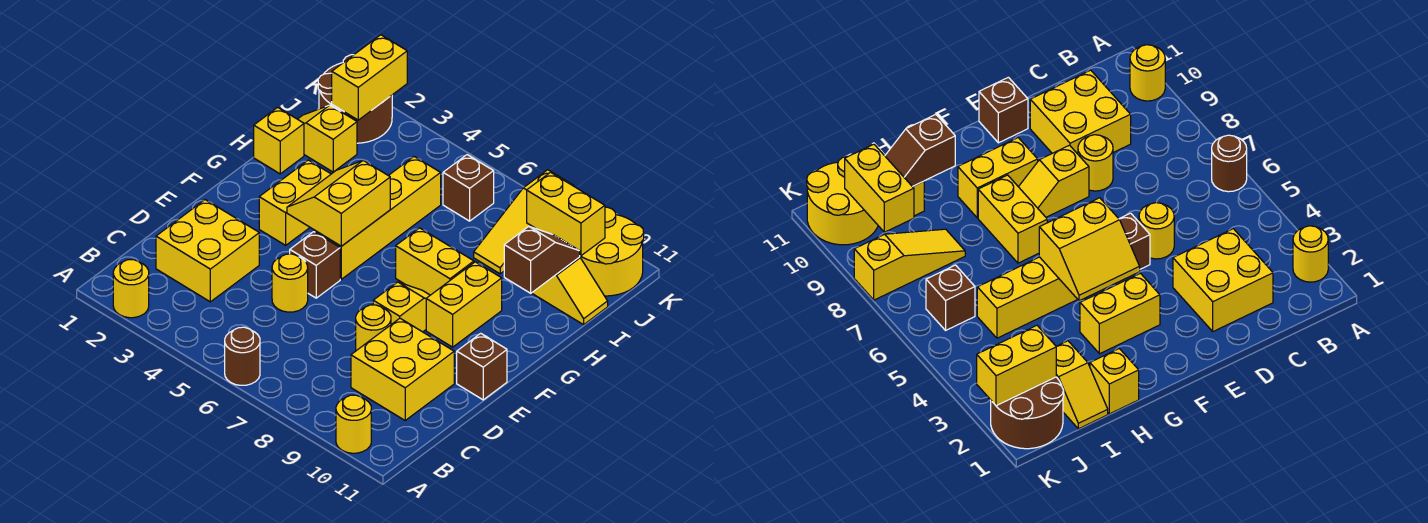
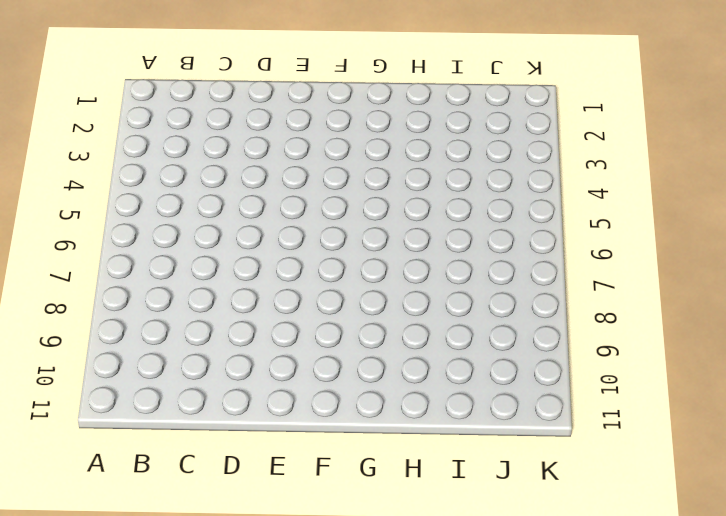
none -> yellow round brick A2 level 1
none -> brown round brick A6 level 1
none -> yellow round brick A10 level 1

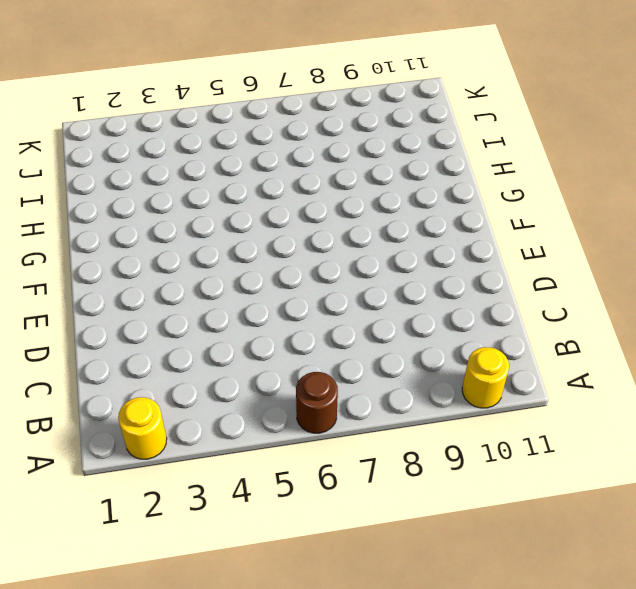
none -> yellow brick C2:D3 level 1
none -> yellow brick C9:D10 level 1
none -> yellow round brick D5 level 1

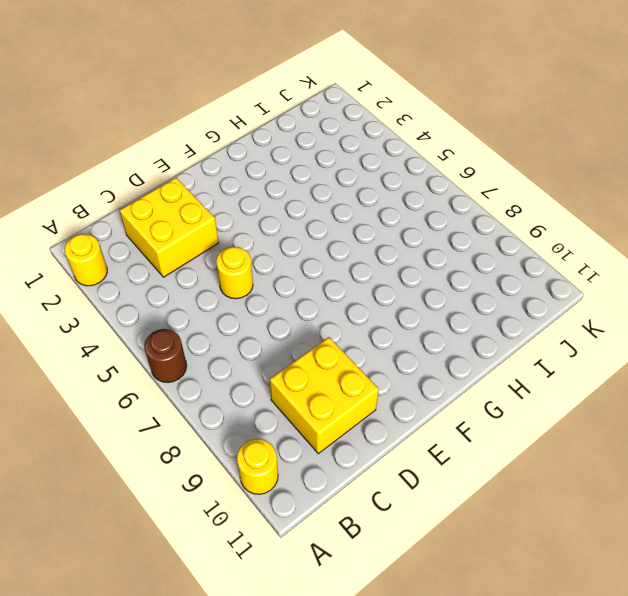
none -> yellow round brick D8 level 1
none -> brown brick E5 level 1
none -> yellow slope E8:F8 level 1 top E

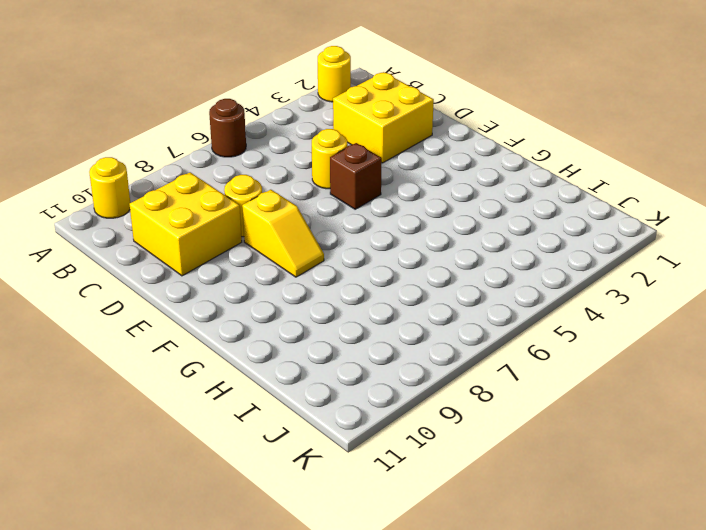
none -> brown brick E11 level 1
none -> yellow brick F3:G3 level 1
none -> yellow brick F5:I5 level 1

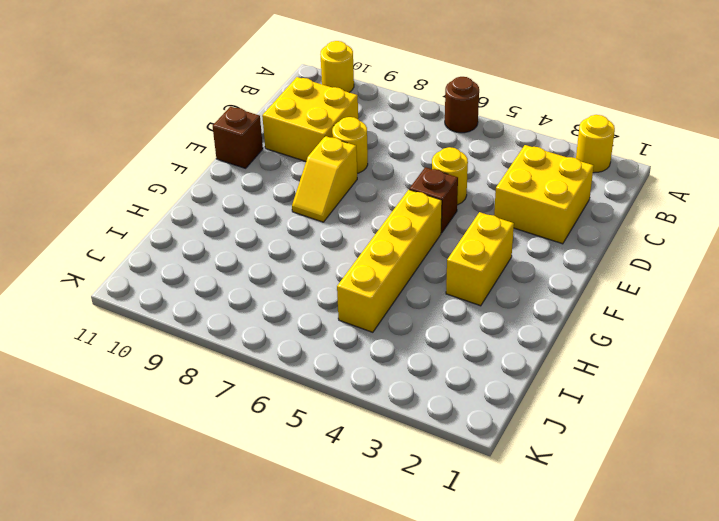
none -> yellow brick F9:G9 level 1
none -> yellow brick G7:G8 level 1
none -> yellow brick H1 level 1

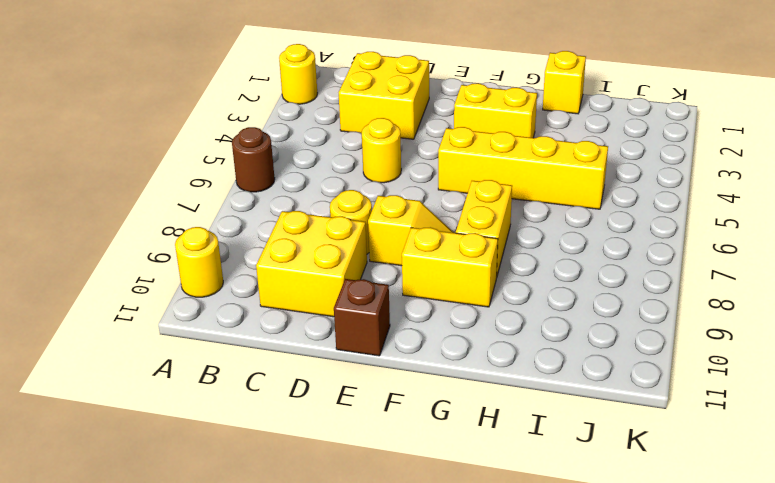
none -> brown brick E5 level 1
none -> yellow slope I1:I2 level 1 top 2
none -> yellow slope I8:K8 level 1 top K

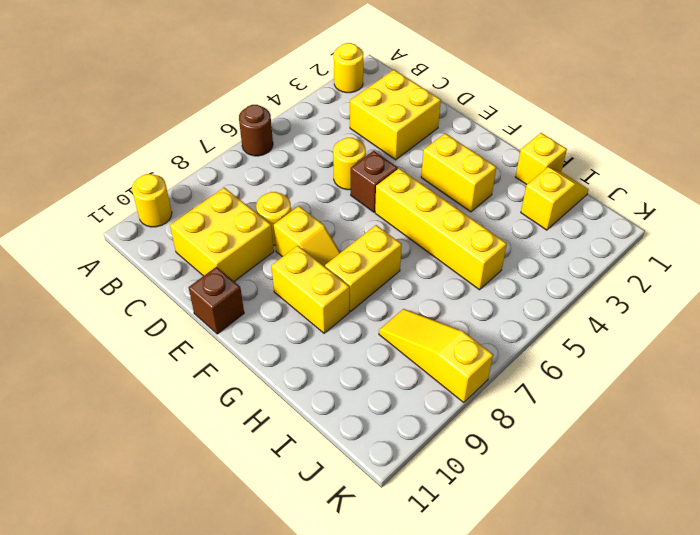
none -> yellow slope I10:I11 level 1 top 10
none -> brown round brick J1:K2 level 1
none -> brown brick J6 level 1

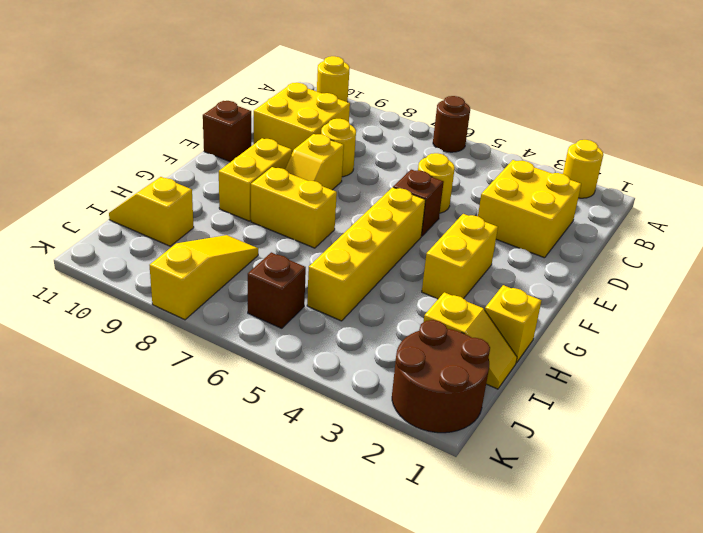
none -> yellow round brick J10:K11 level 1
none -> yellow slope F4:G5 level 2 top 5
none -> brown slope H10:I10 level 2 top H

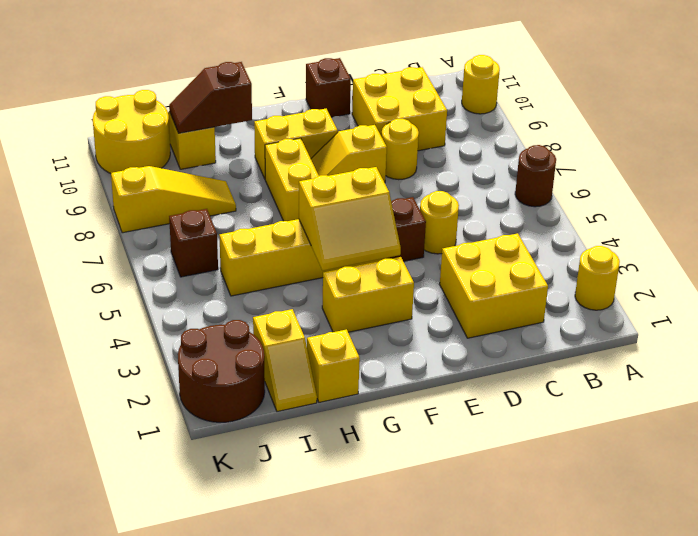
none -> yellow brick J2:K2 level 2
none -> yellow brick J9:J10 level 2

